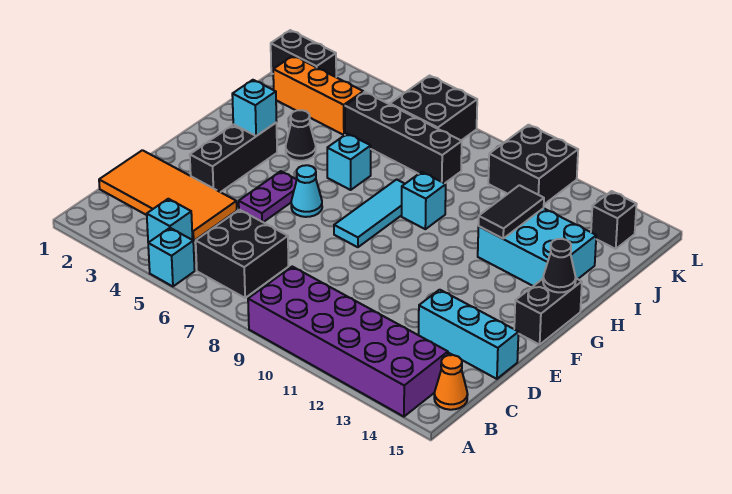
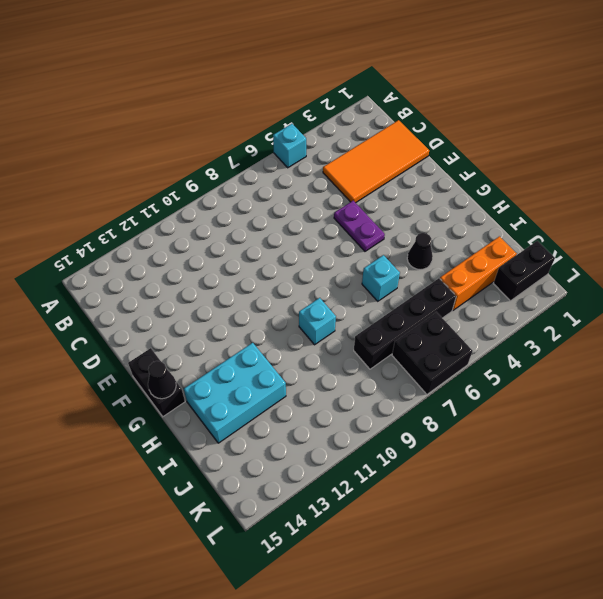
none -> purple brick A9:B14 level 1
none -> cyan brick B4 level 1
none -> black brick B6:C7 level 1

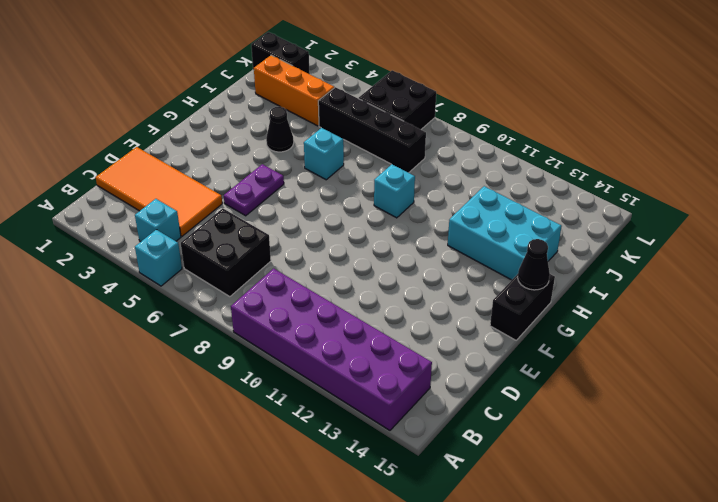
none -> orange cone B15 level 1
none -> cyan brick D13:D15 level 1
none -> black brick E3:G3 level 1

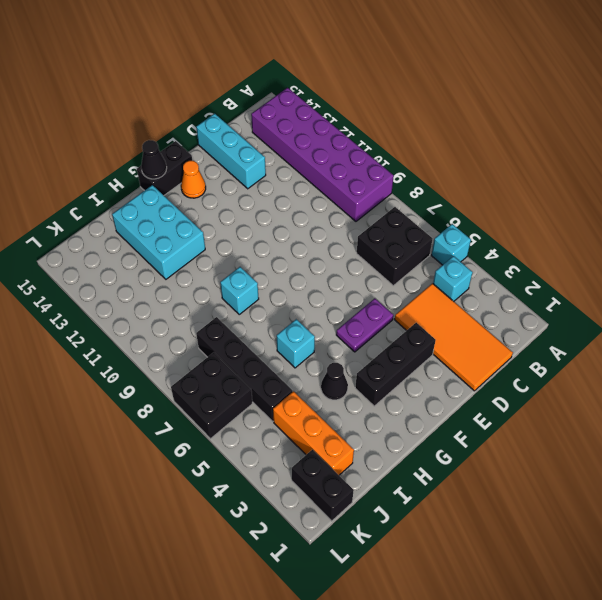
orange cone F14 level 1 -> orange cone B15 level 1
none -> cyan cone F6 level 1
none -> cyan tile F8:H8 level 1
none -> black brick K10:L11 level 1

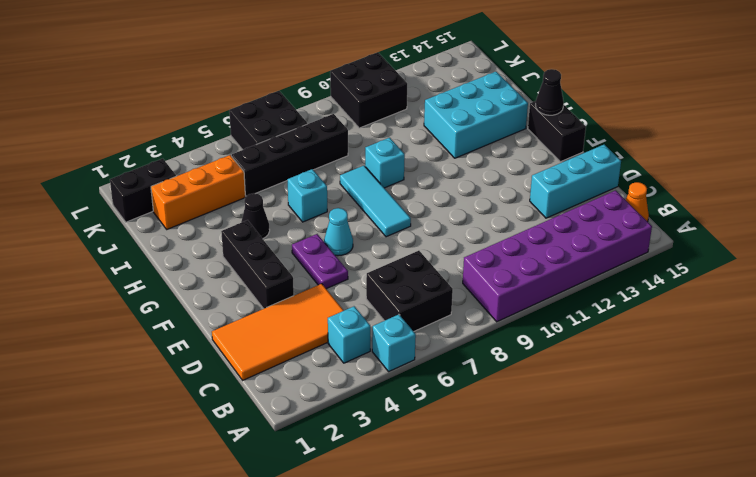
none -> black brick K14 level 1
none -> cyan brick G3 level 2
none -> black tile H12:I12 level 2

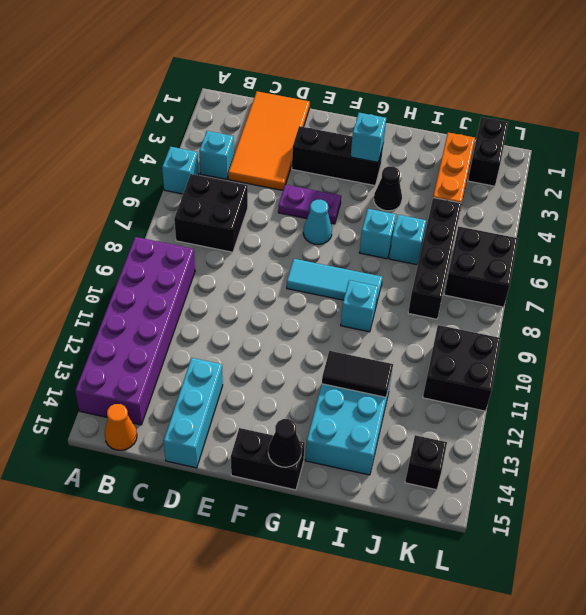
cyan brick I6 level 1 -> none

